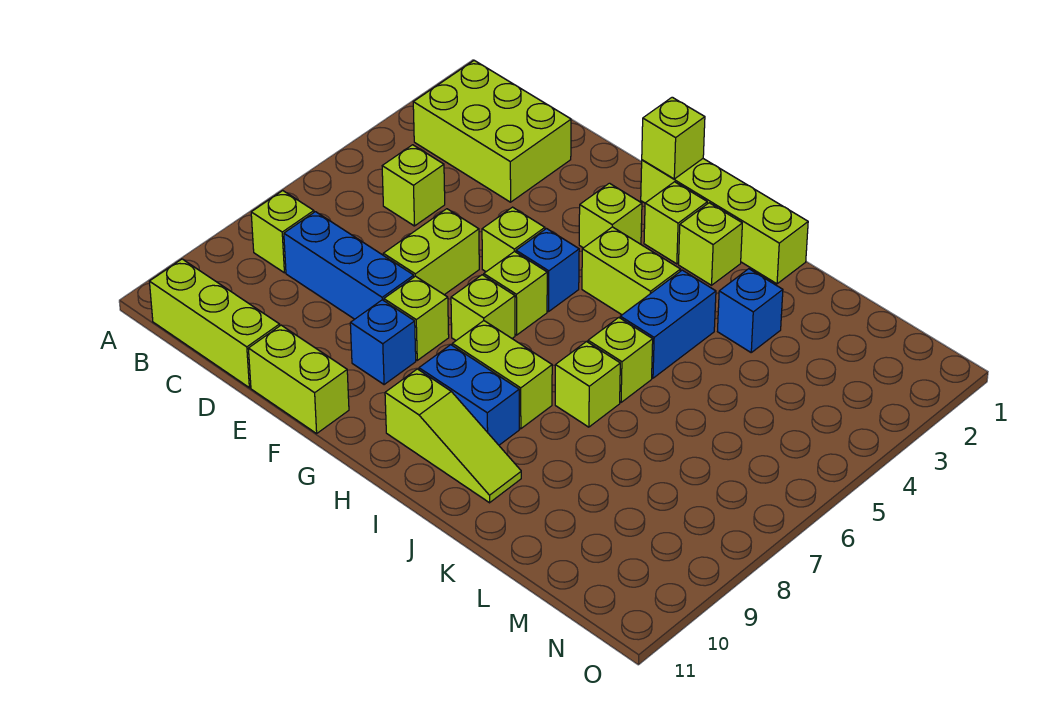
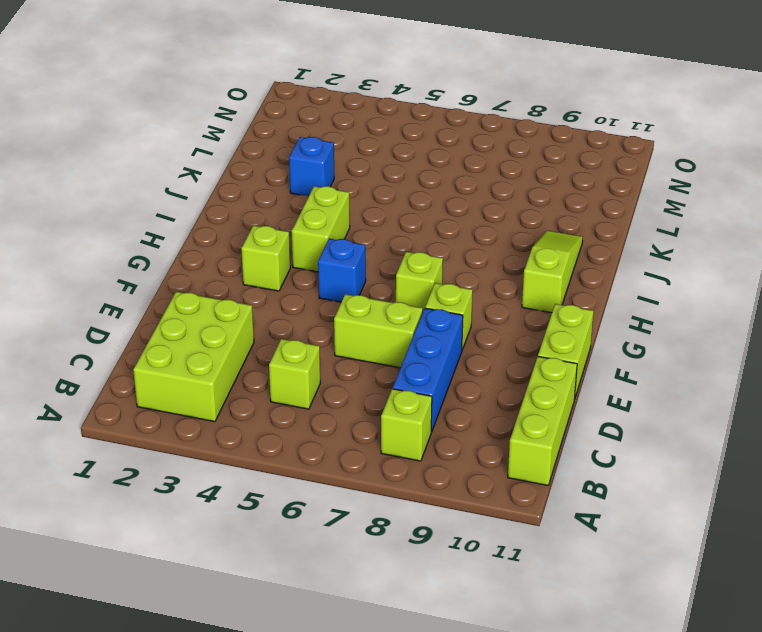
none -> lime brick F5 level 1
none -> blue brick F9 level 1
none -> lime brick G1:J1 level 1

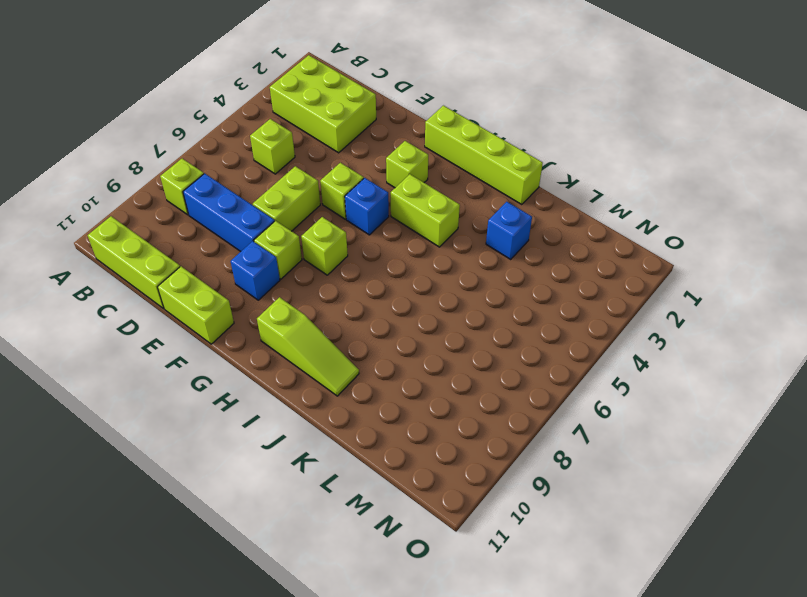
none -> lime brick G6 level 1
none -> lime brick H2 level 1
none -> lime brick H8:I8 level 1

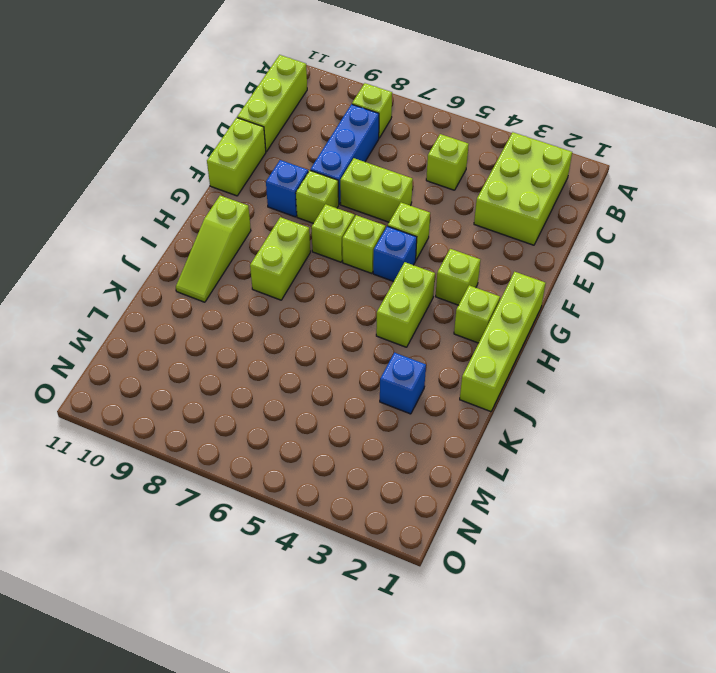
none -> blue brick H9:I9 level 1
none -> lime brick I2 level 1
none -> blue brick J4:J5 level 1

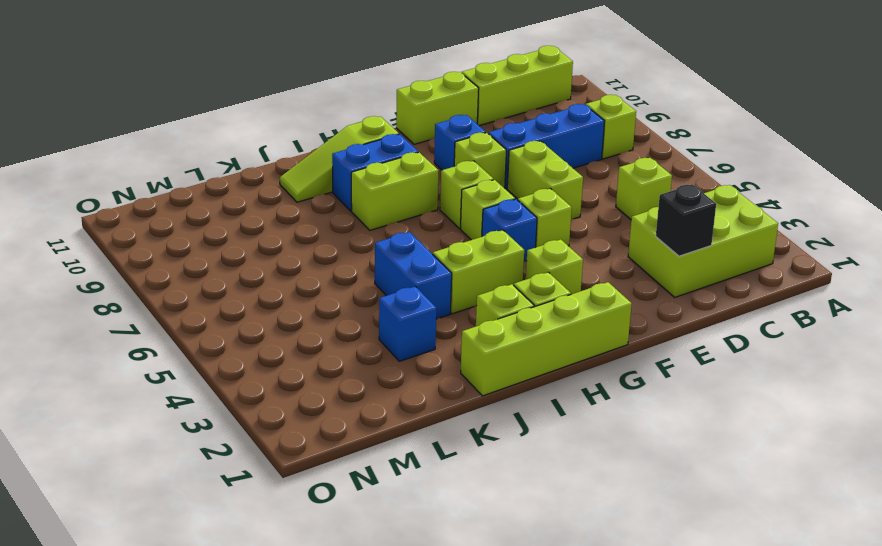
black brick D2 level 2 -> none
none -> lime brick J6 level 1
none -> lime brick J7 level 1
none -> lime brick G1 level 2

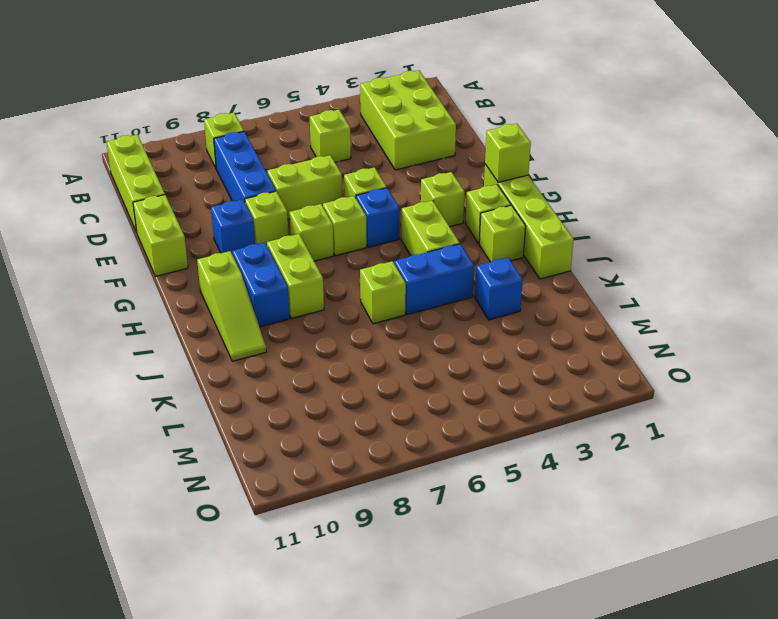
none -> lime brick J7 level 1

